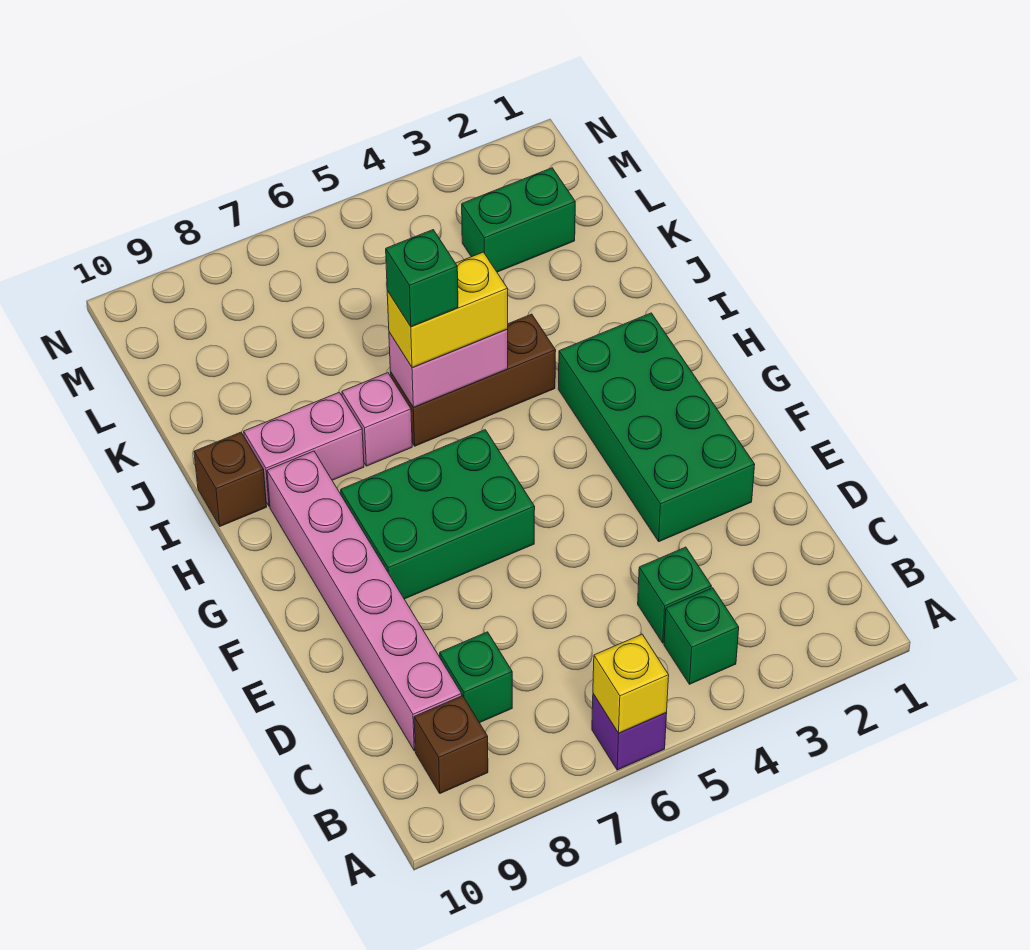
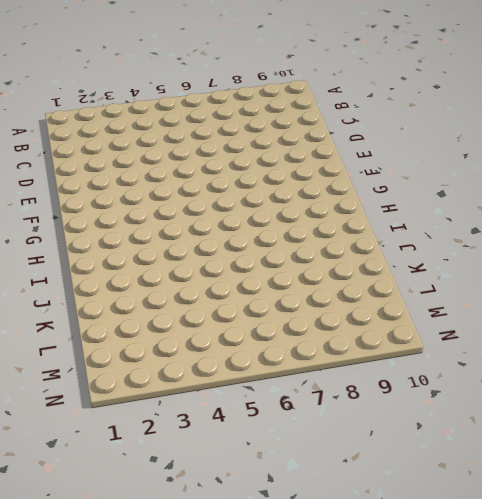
none -> purple brick A6 level 1
none -> green brick B4 level 1
none -> brown brick B9 level 1

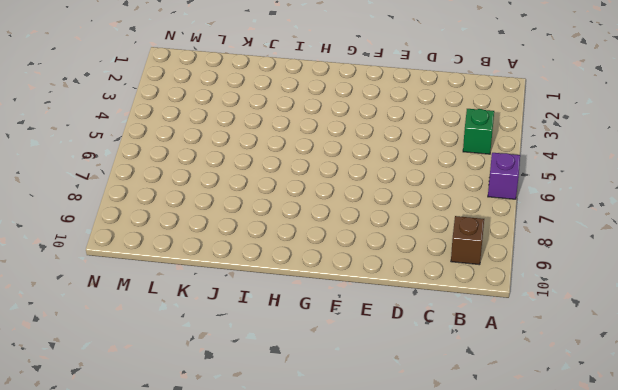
none -> green brick C4 level 1
none -> green brick C8 level 1
none -> pink brick C9:H9 level 1

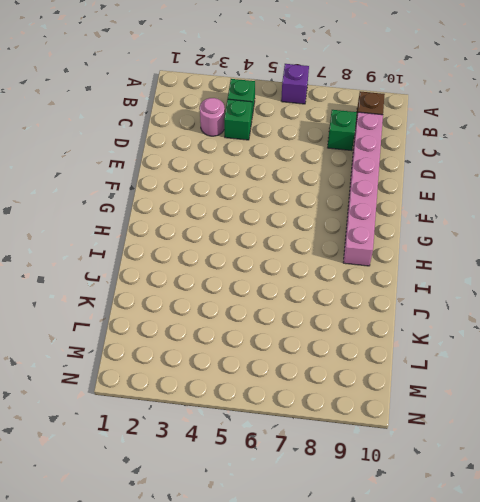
pink round brick C3 level 1 -> none
none -> green brick E2:H3 level 1
none -> green brick F6:G8 level 1
none -> brown brick I4:I6 level 1

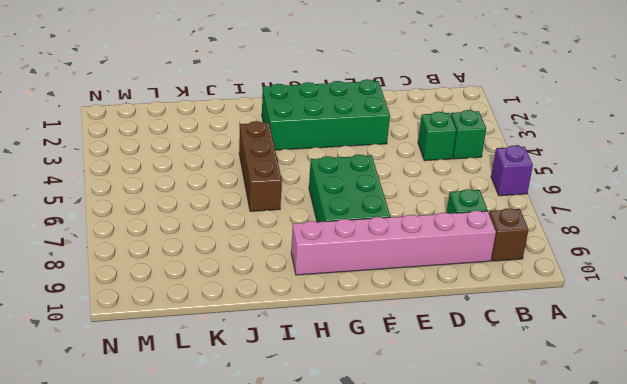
none -> pink brick I7 level 1
none -> pink brick I8:I9 level 1
none -> brown brick I10 level 1

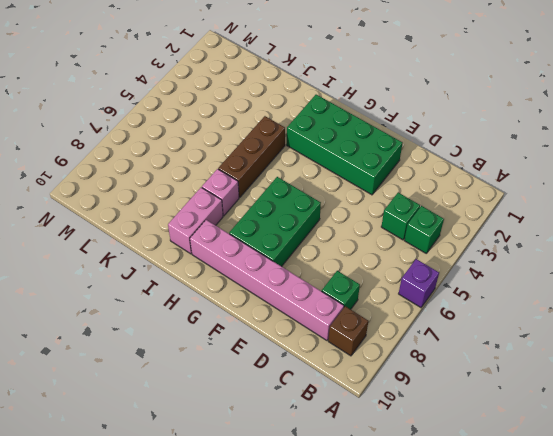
none -> brown brick I10 level 1
none -> green brick L2:L3 level 1
none -> yellow brick A6 level 2

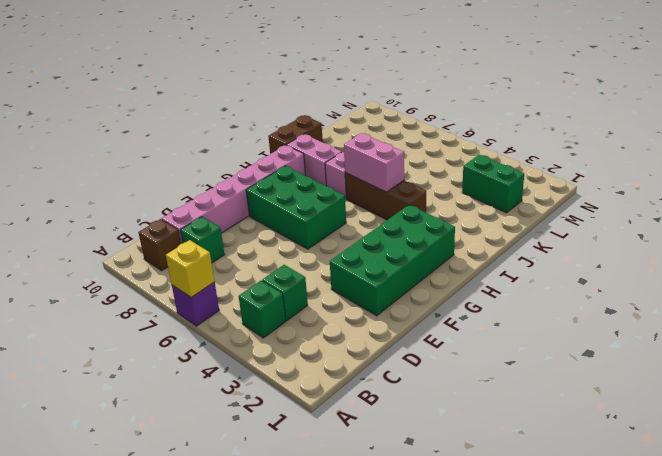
brown brick I10:J10 level 1 -> brown brick I10 level 1
none -> yellow brick I5:I6 level 3
none -> green brick I6 level 4

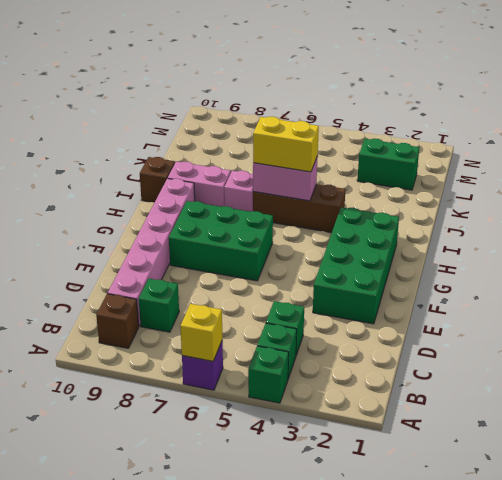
green brick A4 level 1 -> green brick I6 level 4

